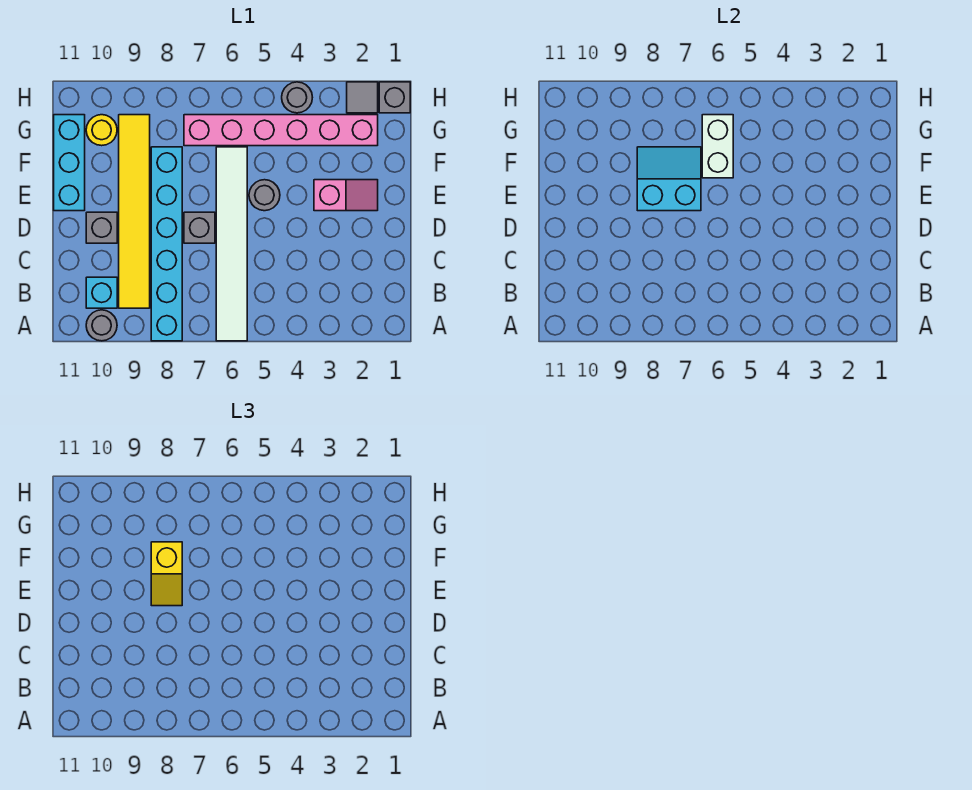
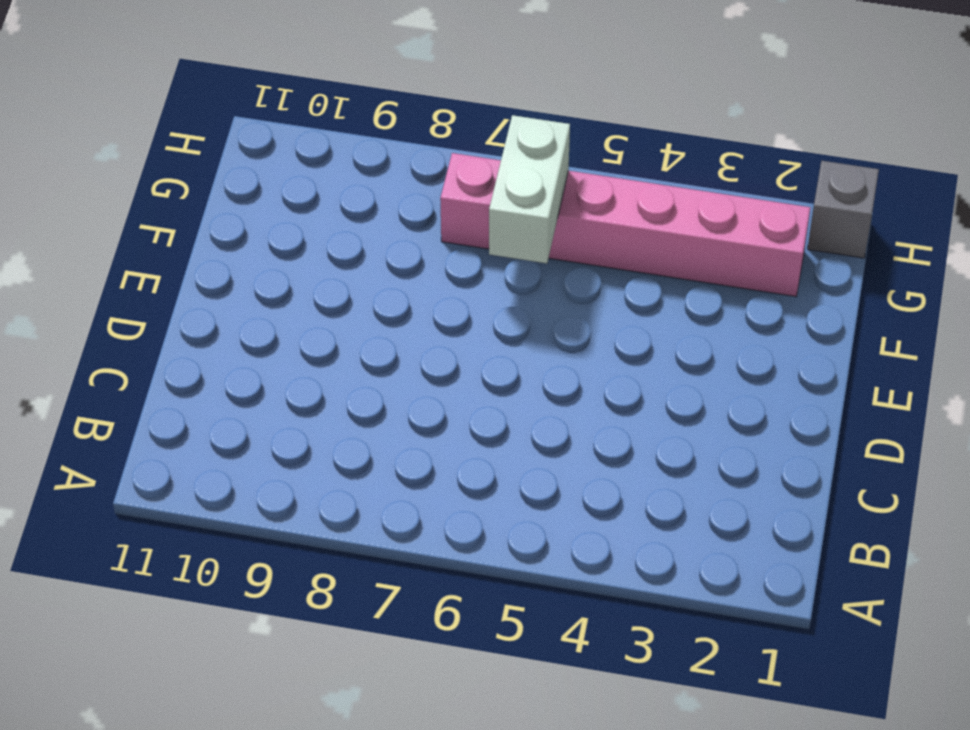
none -> white tile A6:F6 level 1
none -> cyan brick A8:F8 level 1
none -> grey round brick A10 level 1

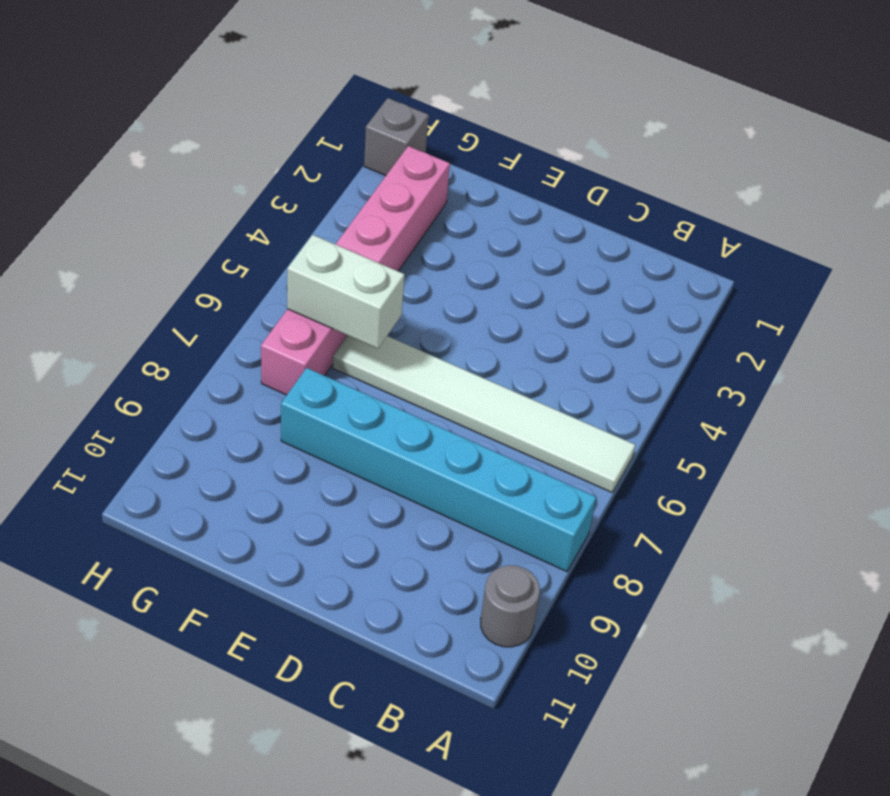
none -> yellow tile B9:G9 level 1
none -> cyan brick B10 level 1
none -> grey brick D7 level 1

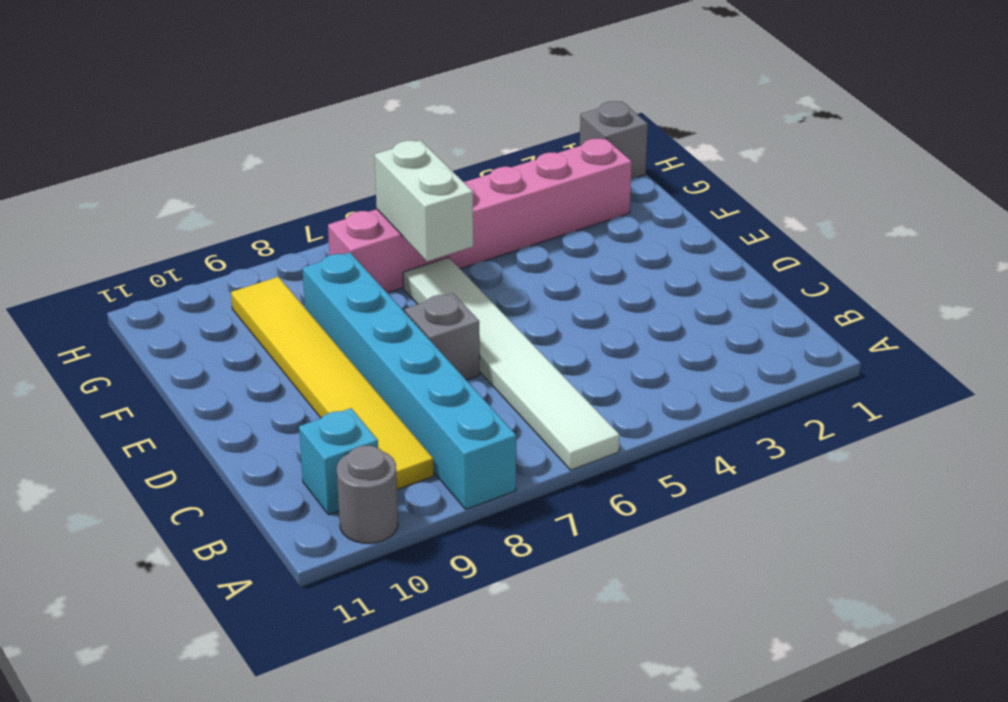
none -> grey brick D10 level 1
none -> pink slope E2:E3 level 1 top 3
none -> grey round brick E5 level 1

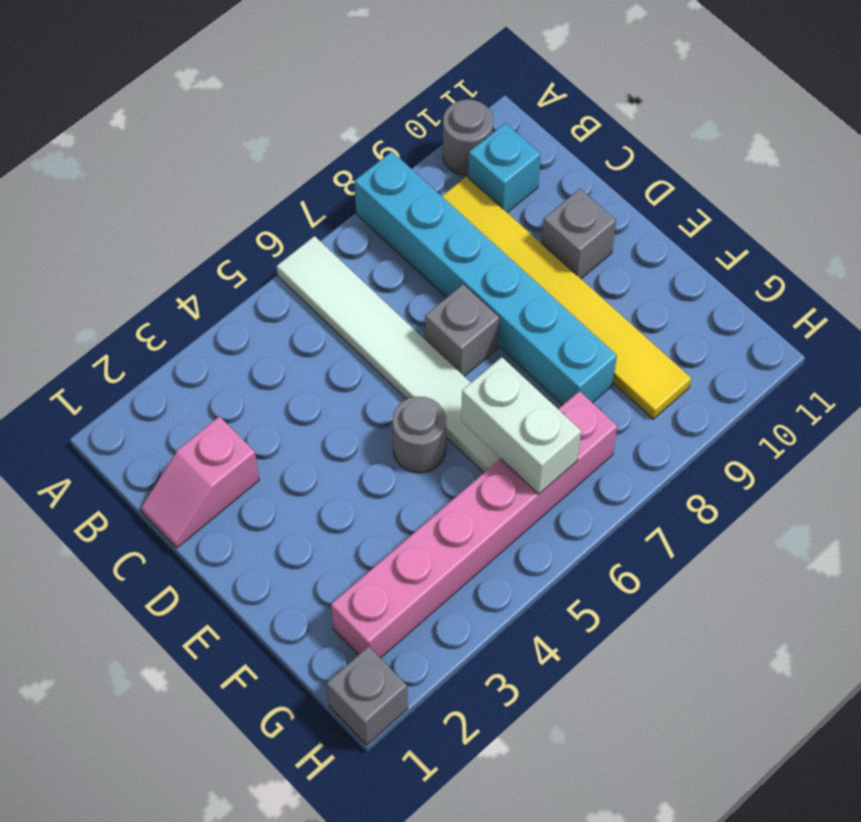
pink slope C1:C2 level 1 top 2 -> pink slope E2:E3 level 1 top 3
none -> cyan brick E11:G11 level 1
none -> yellow round brick G10 level 1
none -> grey tile H2 level 1

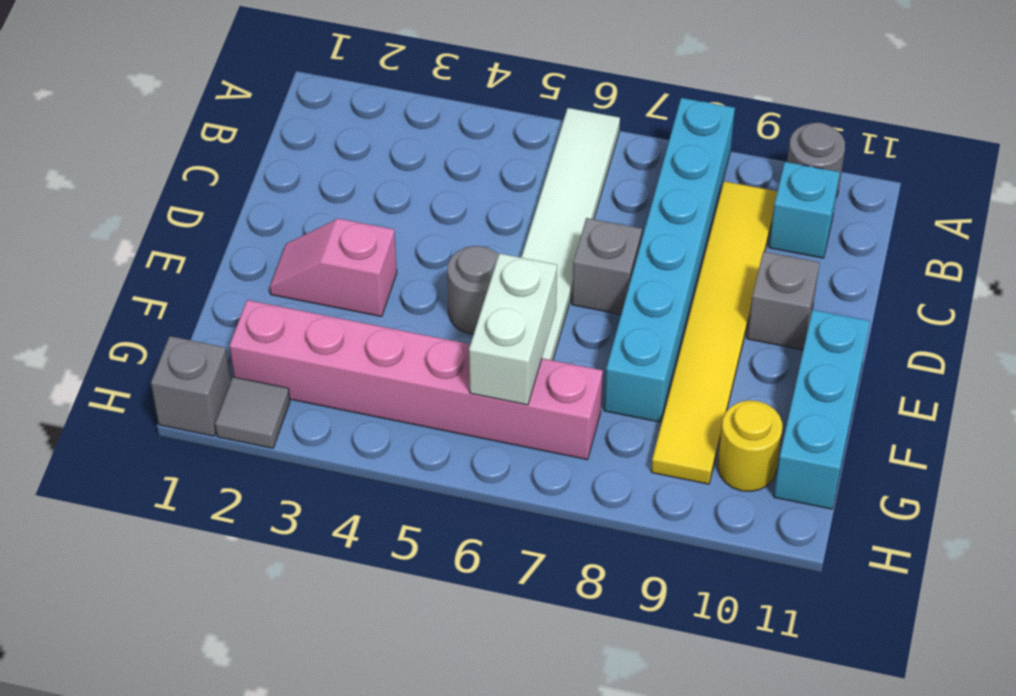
none -> grey round brick H4 level 1
none -> cyan slope E7:F8 level 2 top E
none -> yellow slope E8:F8 level 3 top F

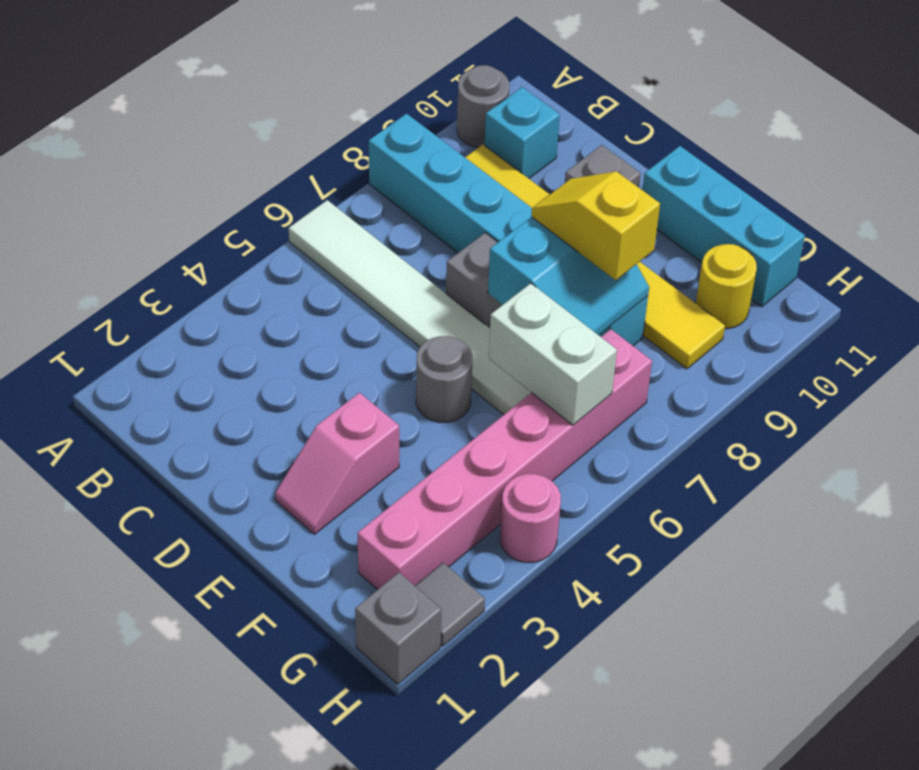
pink round brick H4 level 1 -> grey round brick H4 level 1

